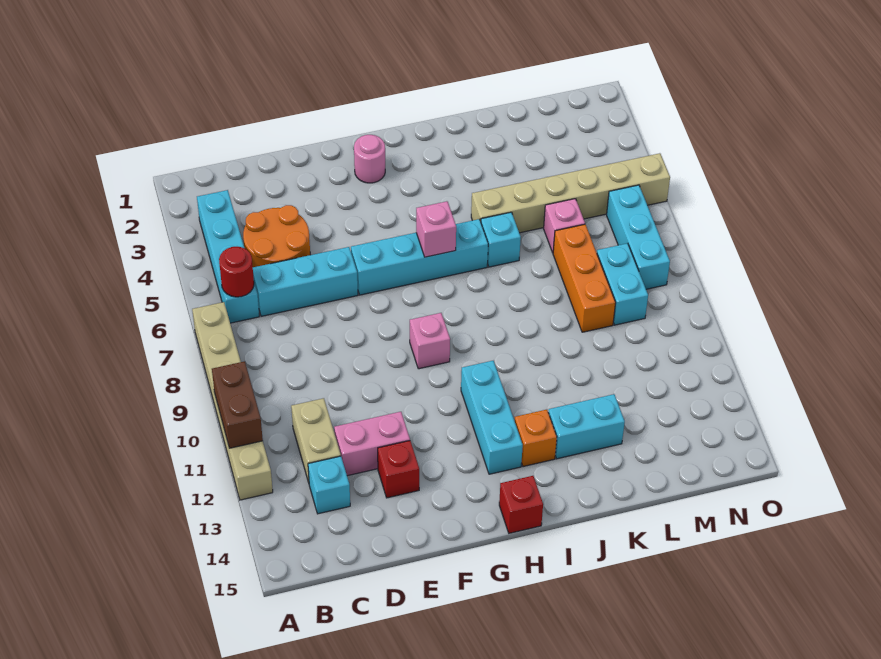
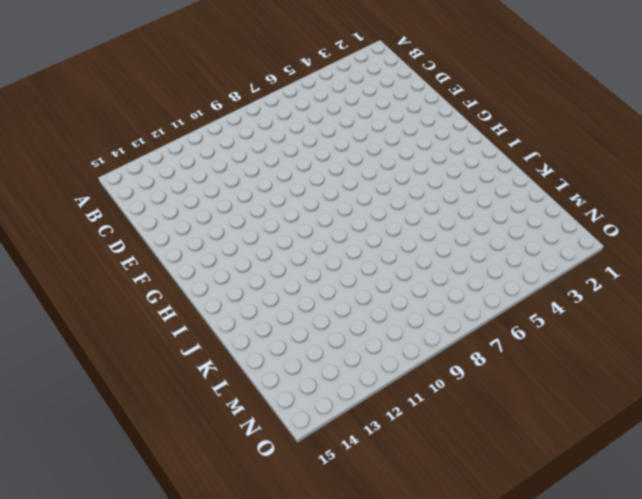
none -> tan brick A7:A12 level 1
none -> cyan brick B3:B6 level 1
none -> orange round brick C4:D5 level 1

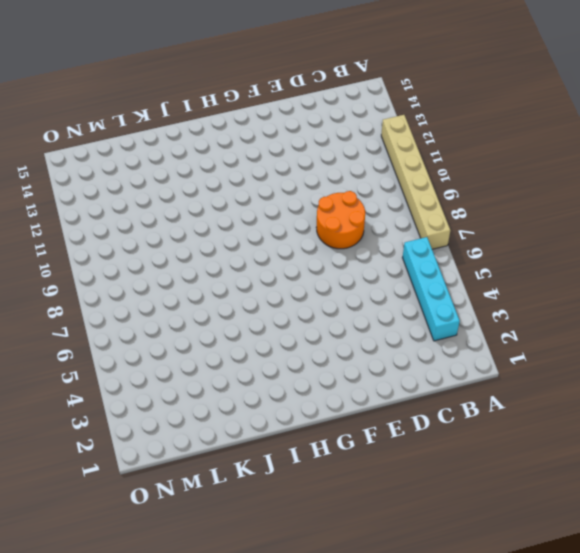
orange round brick D8:E9 level 1 -> orange round brick C4:D5 level 1
none -> cyan brick C6:E6 level 1
none -> tan brick C11:C12 level 1
none -> cyan brick C13 level 1

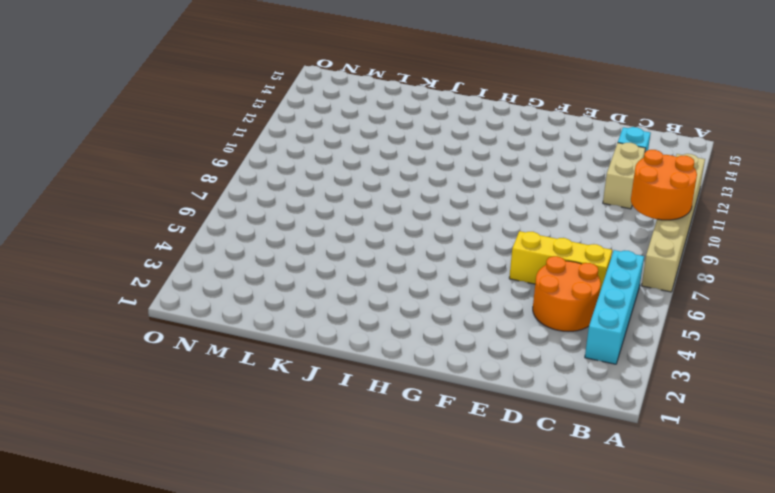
orange round brick A9:B10 level 2 -> brown brick A10:A11 level 2
yellow brick C6:E6 level 1 -> cyan brick C6:E6 level 1
none -> pink brick D12:E12 level 1
none -> red brick E13 level 1
none -> cyan brick F6:I6 level 1

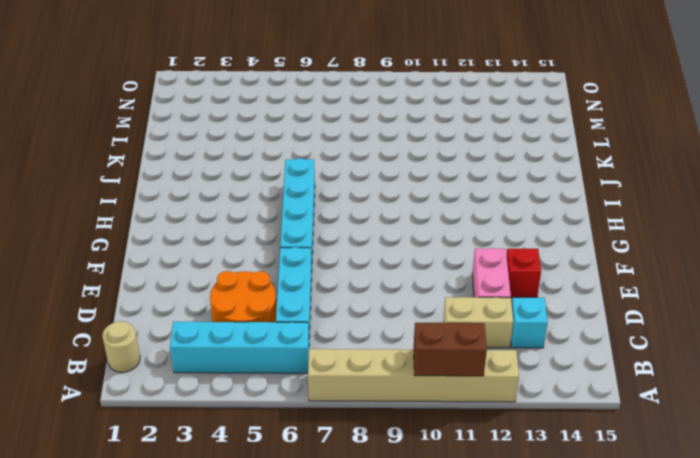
tan round brick B1 level 1 -> none
none -> pink round brick G2 level 1
none -> pink brick G9 level 1
none -> cyan brick H11:H13 level 1

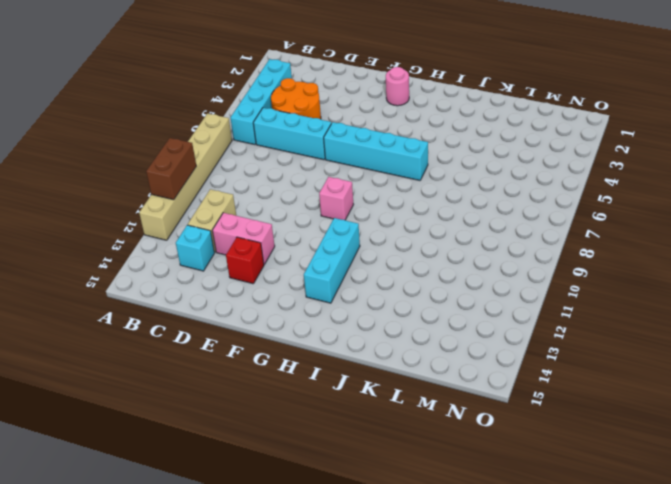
none -> red brick H15 level 1
none -> orange brick I13 level 1
none -> tan brick J5:O5 level 1

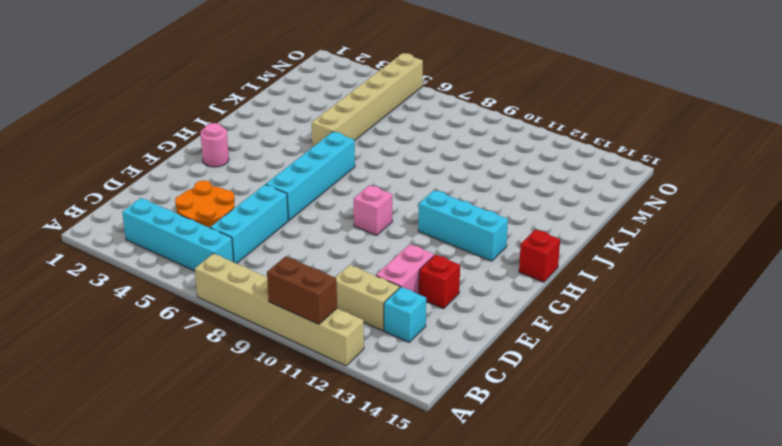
none -> orange brick I13 level 1
none -> cyan brick J6 level 1
none -> cyan brick J13:K13 level 1

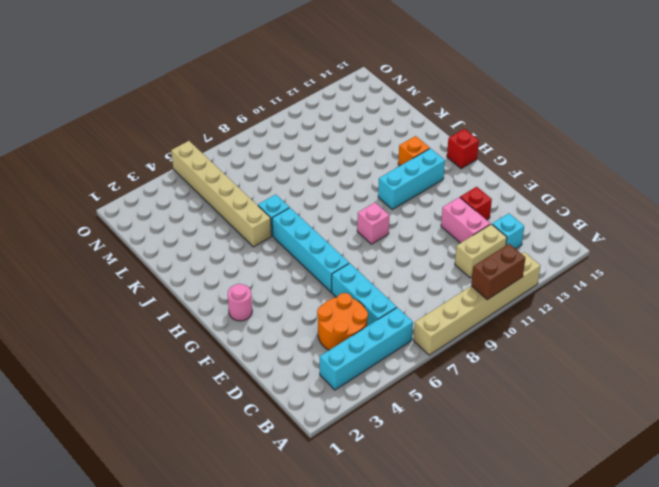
none -> cyan brick J13:K13 level 1
none -> pink brick L6 level 1
none -> orange brick L7:L9 level 1

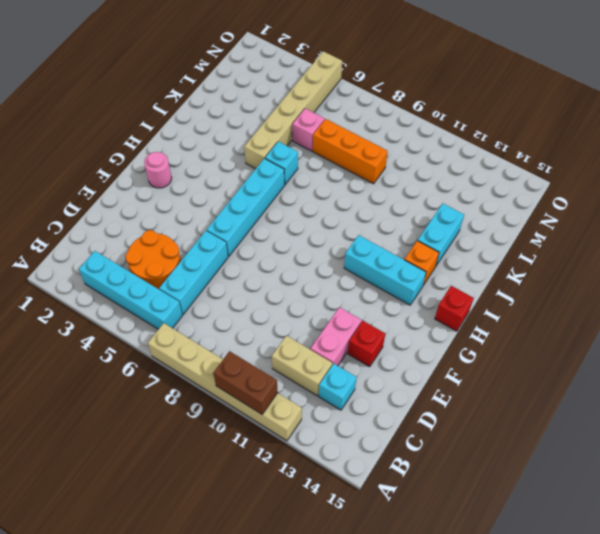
none -> pink brick G9 level 1
none -> cyan brick M8:M9 level 1
none -> cyan brick N6:N8 level 1

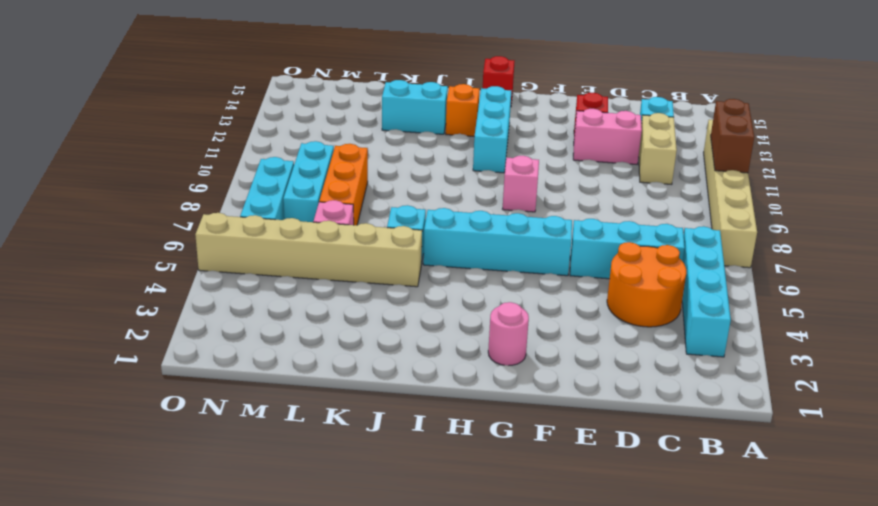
cyan brick M7:M9 level 1 -> cyan brick M8:M9 level 1
none -> red round brick B6 level 2
none -> pink brick H6 level 2

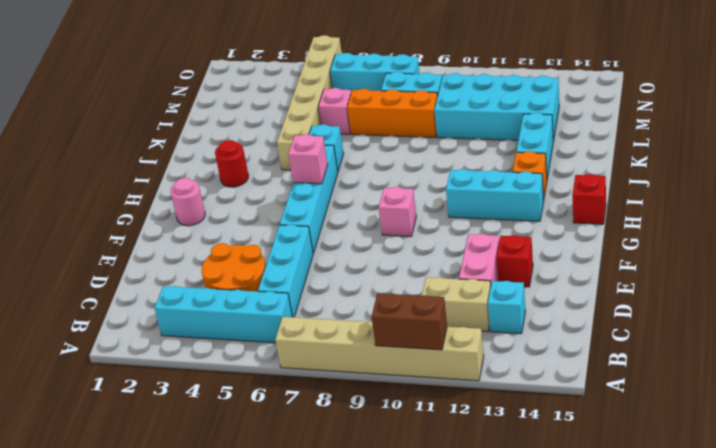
red round brick I3 level 1 -> red round brick B6 level 2
cyan brick L10:M13 level 1 -> none

